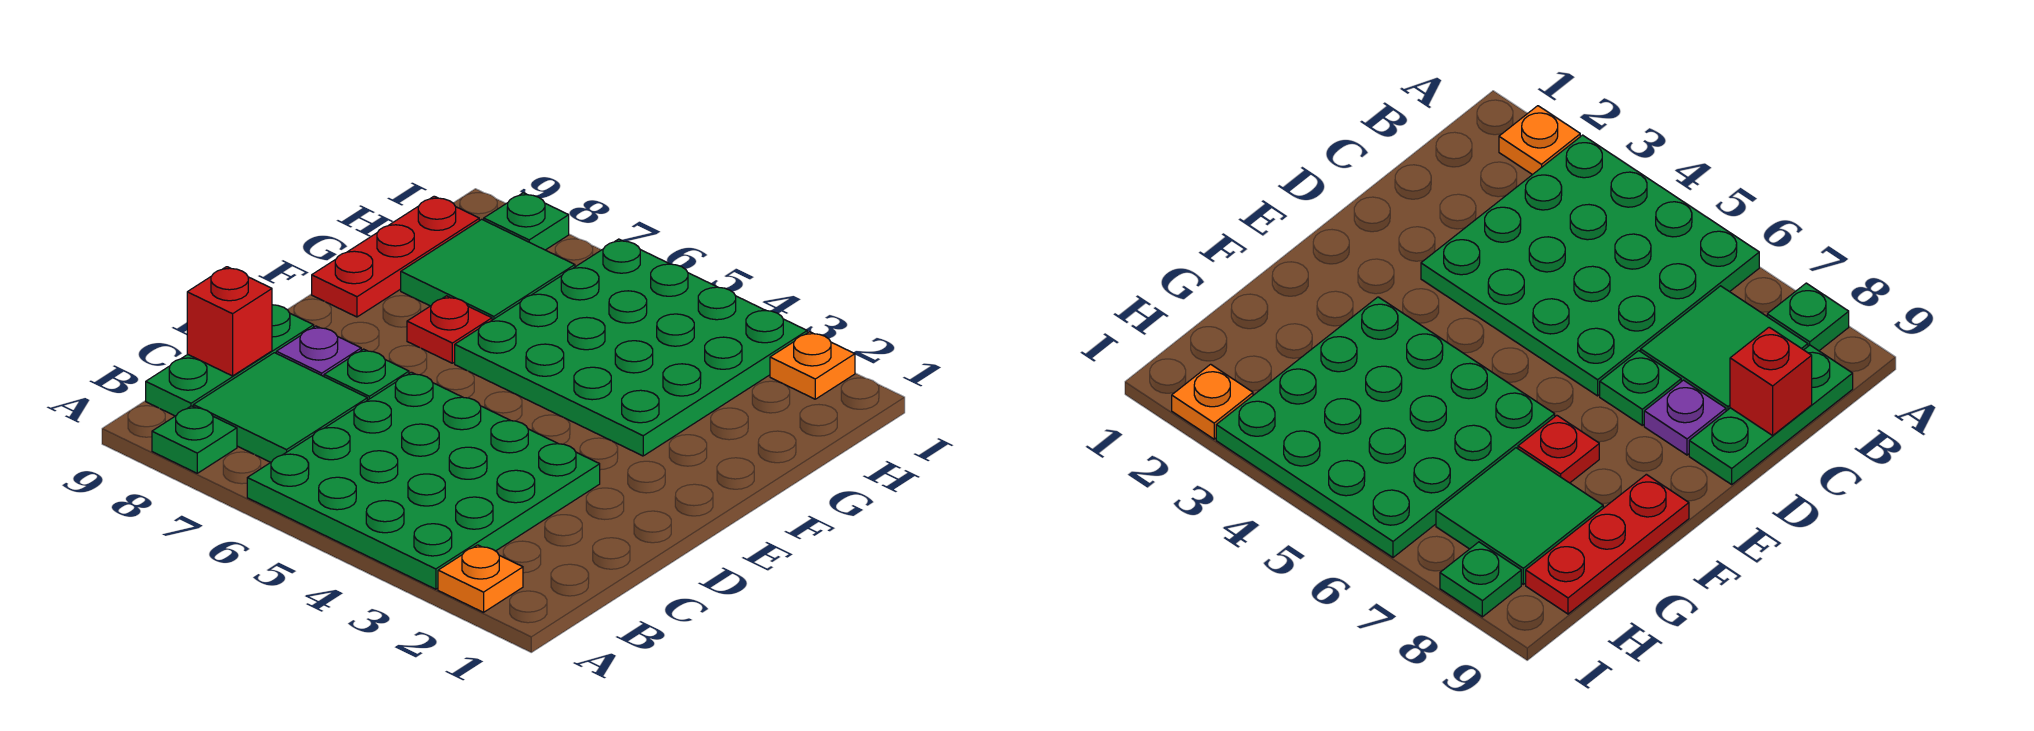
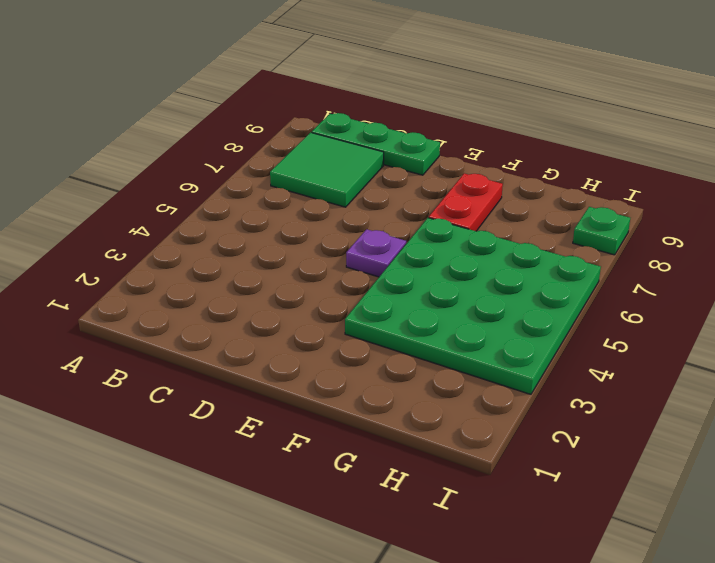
purple plate E5 level 1 -> purple plate D8 level 1
red plate F7:F8 level 1 -> red plate F7 level 1
none -> orange plate A2 level 1
none -> green plate A3:D6 level 1
none -> green plate A8 level 1

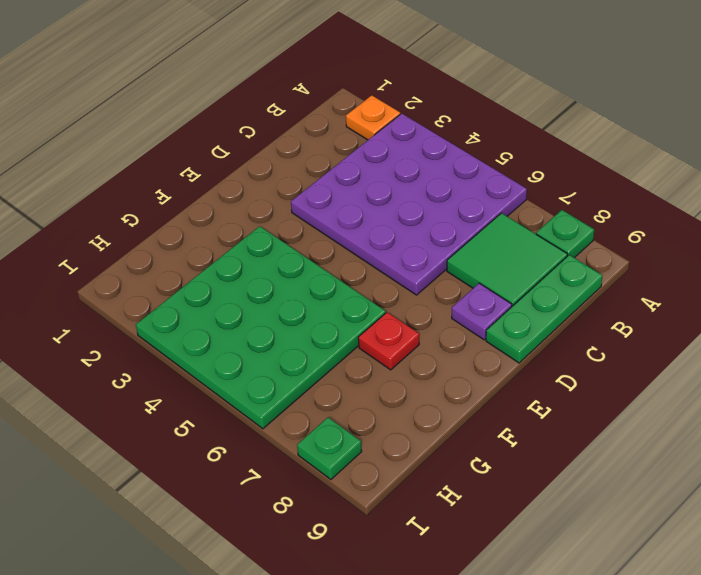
purple plate A3:D6 level 1 -> green plate A3:D6 level 1
none -> green plate D7 level 1
none -> red plate F9:H9 level 1
none -> green tile G7:H8 level 1

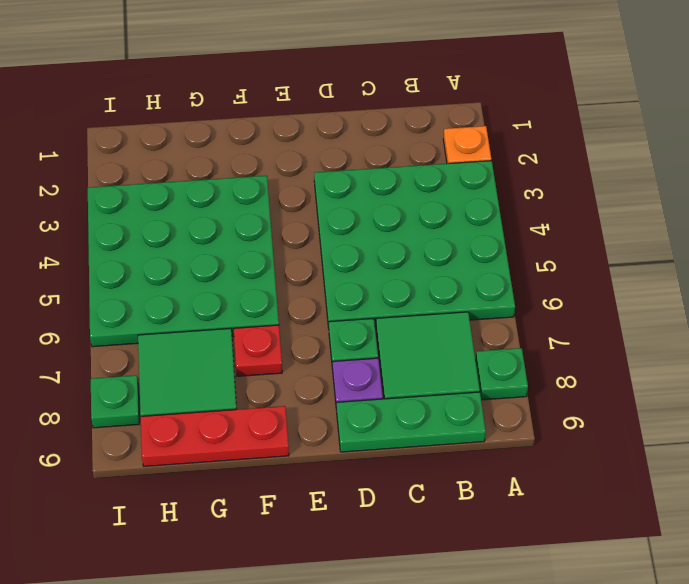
none -> orange plate I2 level 1
none -> red brick C9 level 2

